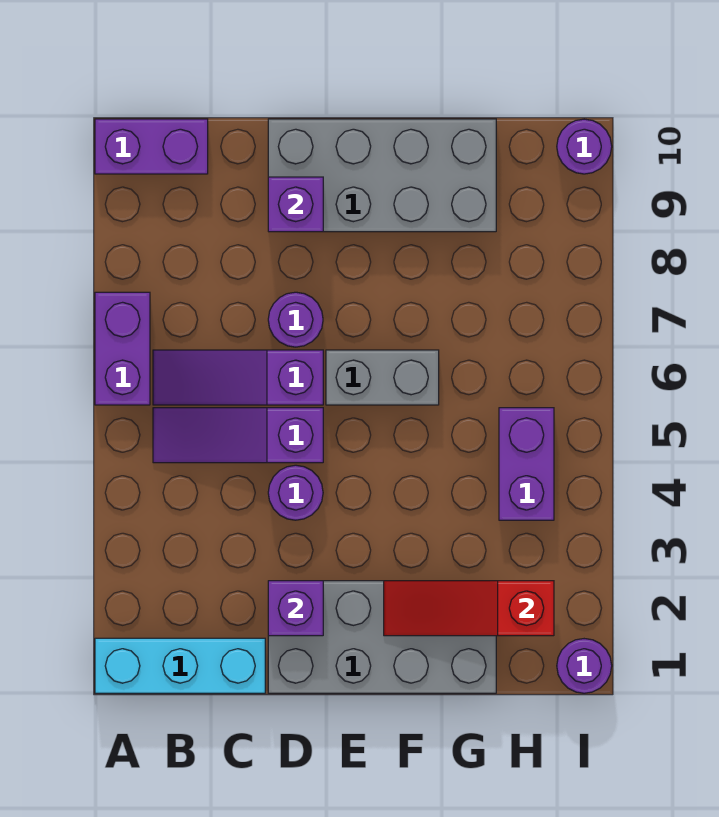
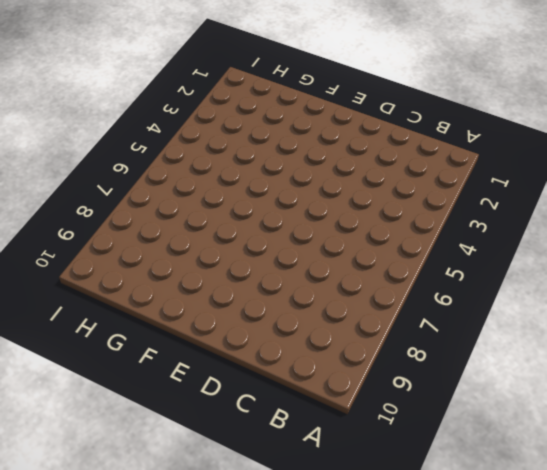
none -> cyan brick A1:C1 level 1
none -> purple brick A6:A7 level 1
none -> purple brick A10:B10 level 1

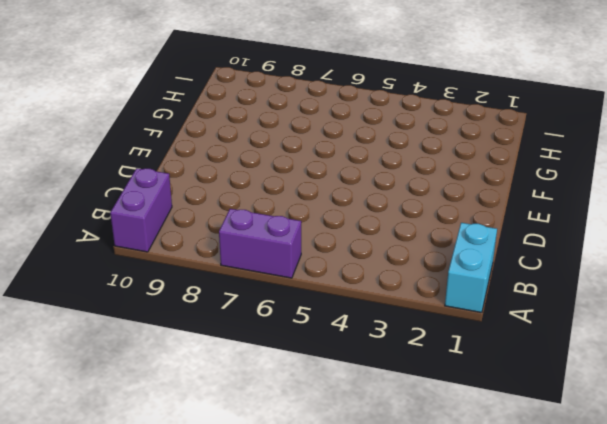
cyan brick A1:B1 level 1 -> cyan brick A1:C1 level 1
none -> purple slope B5:D5 level 1 top D
none -> purple slope B6:D6 level 1 top D
none -> grey brick D1:G2 level 1

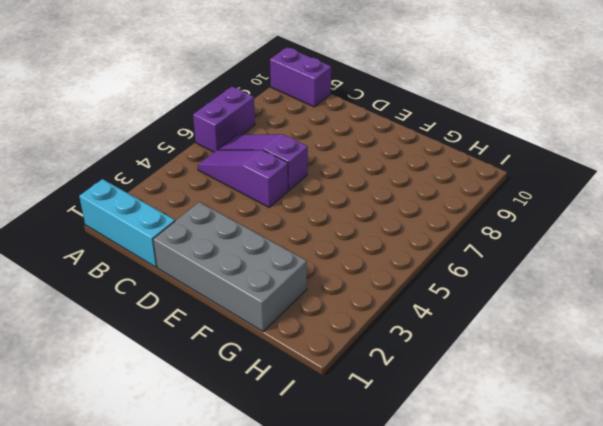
none -> purple round brick D4 level 1
none -> purple round brick D7 level 1
none -> grey brick D9:G10 level 1

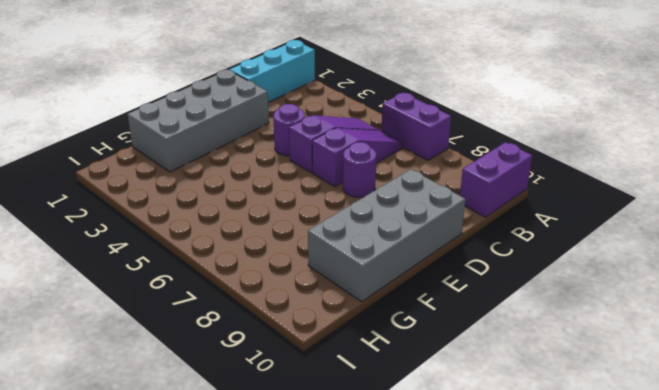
none -> grey brick E6:F6 level 1
none -> purple brick H4:H5 level 1
none -> purple round brick I1 level 1

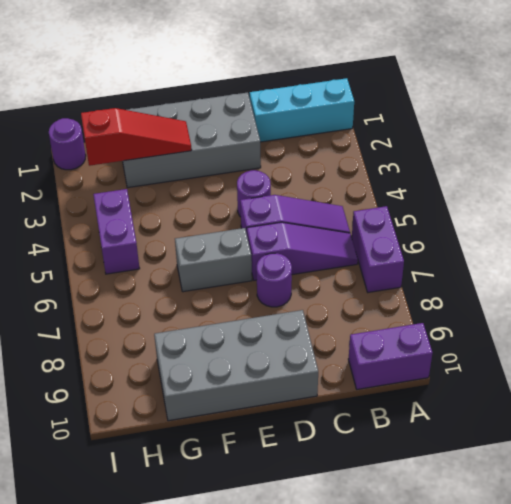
none -> purple round brick I10 level 1
none -> purple brick D2 level 2
none -> purple brick D9 level 2

